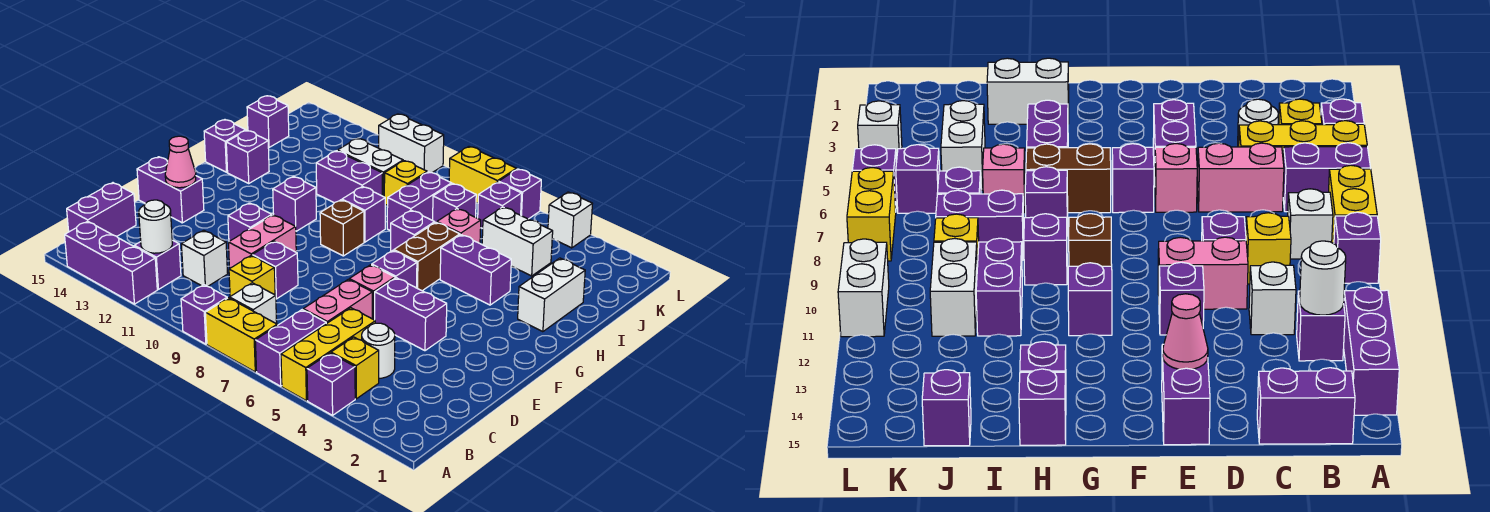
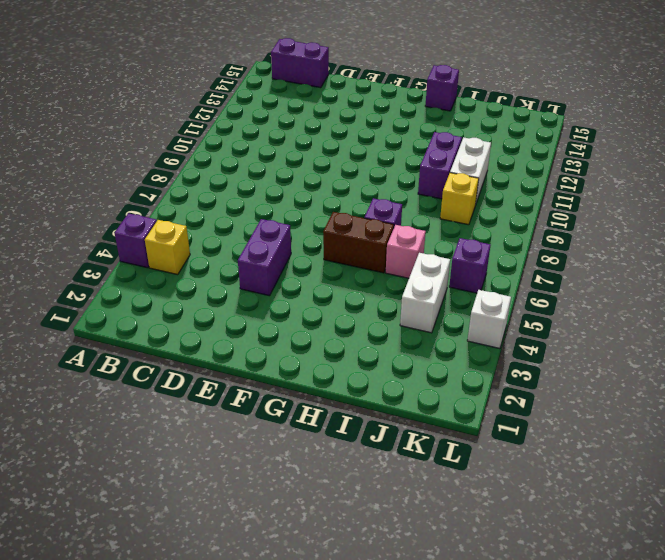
none -> yellow brick A5:C5 level 1
none -> purple brick A6:B6 level 1
none -> yellow brick A7:A8 level 1
none -> purple brick A9 level 1

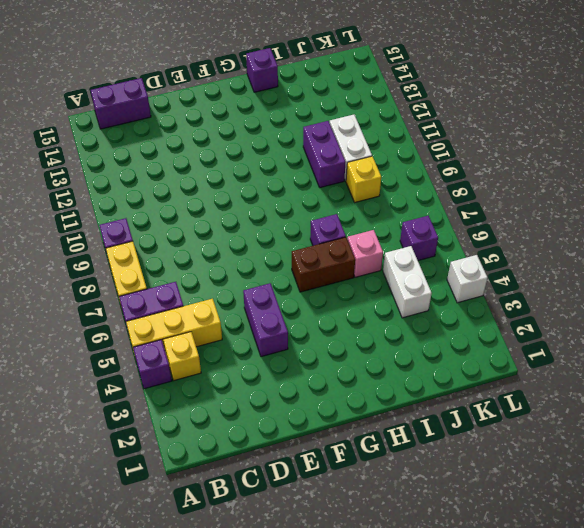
none -> purple brick A12:A14 level 1
none -> white brick B8 level 1
none -> purple brick B12 level 1
none -> white round brick C4 level 1

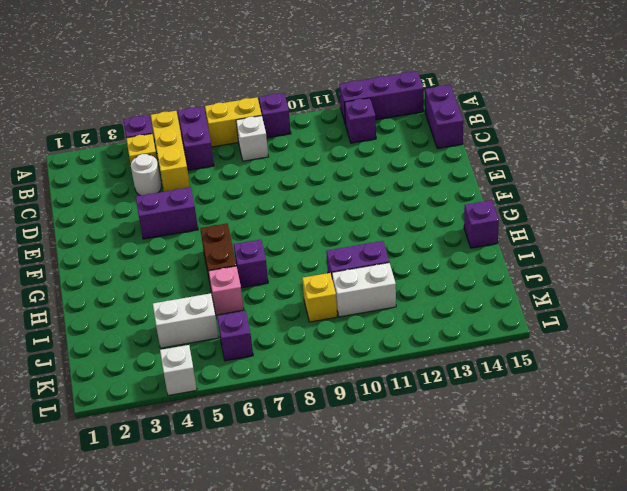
none -> pink brick C6:D6 level 1
none -> yellow brick C9 level 1
none -> white brick C11 level 1
none -> purple brick D9 level 1

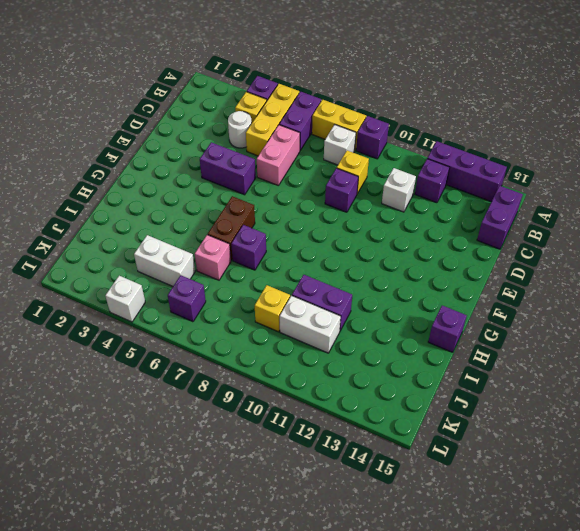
none -> pink brick D10:E10 level 1
none -> pink brick E6 level 1
none -> purple brick E11 level 1
none -> purple brick E14:E15 level 1

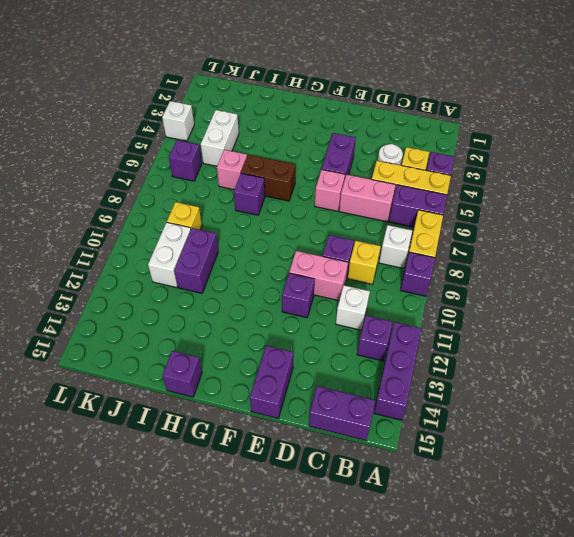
none -> purple brick F6 level 1
none -> brown brick G9 level 1
none -> purple brick G11 level 1
none -> white brick H2:I2 level 1

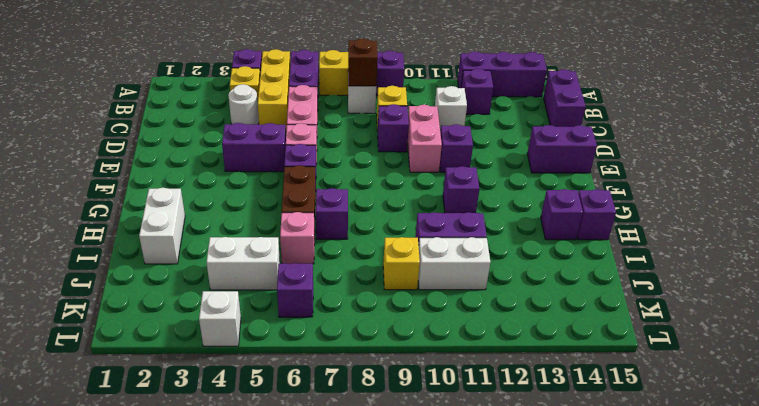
brown brick B8 level 2 -> brown brick G9 level 1
none -> purple brick H4:H5 level 1
none -> purple brick H9 level 1
none -> purple brick I8:J8 level 1
none -> purple brick J7 level 1

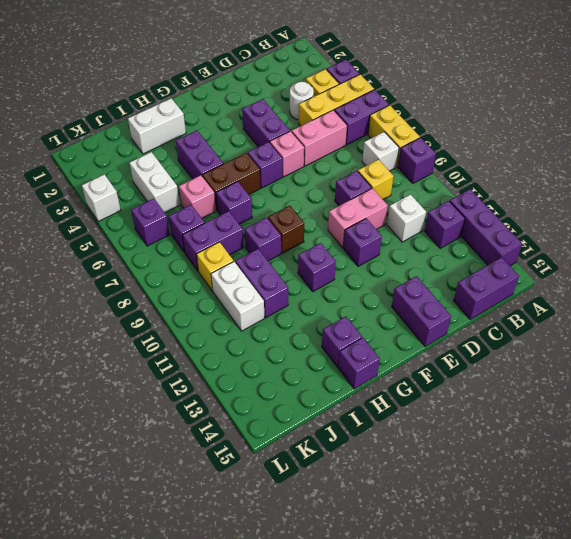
none -> purple brick J15 level 1
none -> purple brick L6 level 1
none -> yellow brick L7:L8 level 1
none -> white brick L10:L11 level 1

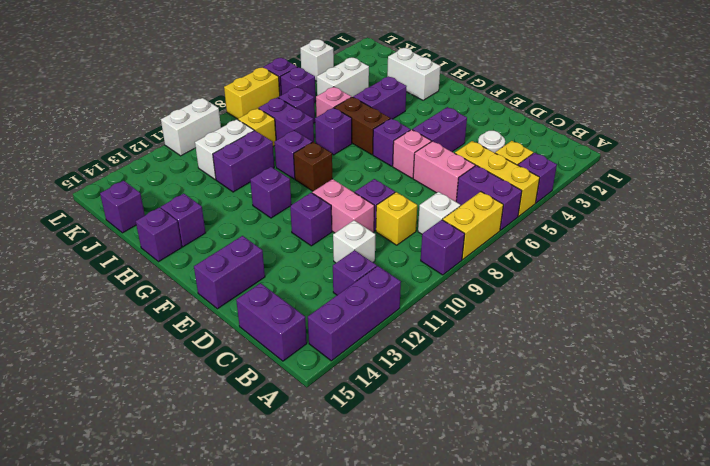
none -> white round brick B12 level 2
none -> pink cone E14 level 2

